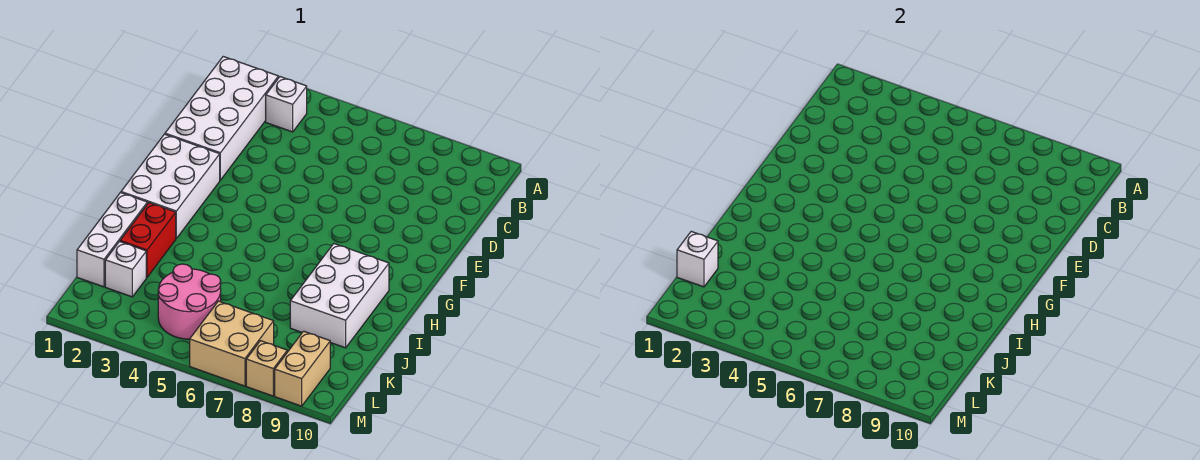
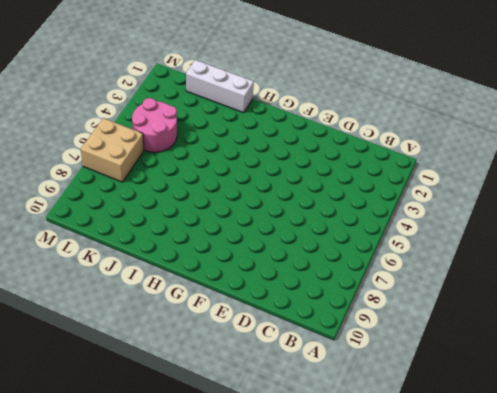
none -> white brick B1:E2 level 1
none -> white brick B3 level 1
none -> white brick F1:H2 level 1

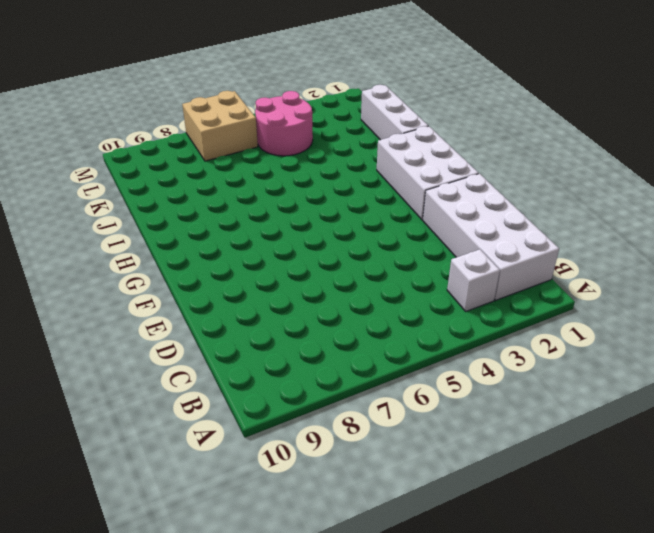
none -> white brick H8:J9 level 1
none -> red brick I2:J2 level 1
none -> white brick K2 level 1

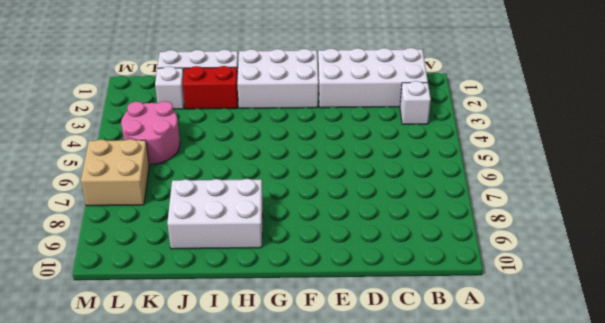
none -> tan brick L9:M9 level 1
none -> tan brick M8 level 1
none -> white brick K1 level 2

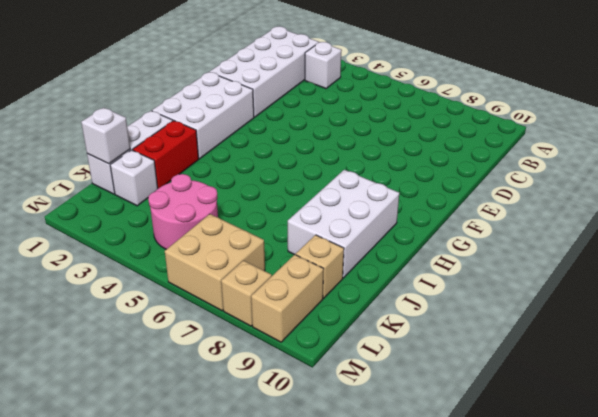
tan brick K9 level 1 -> none

